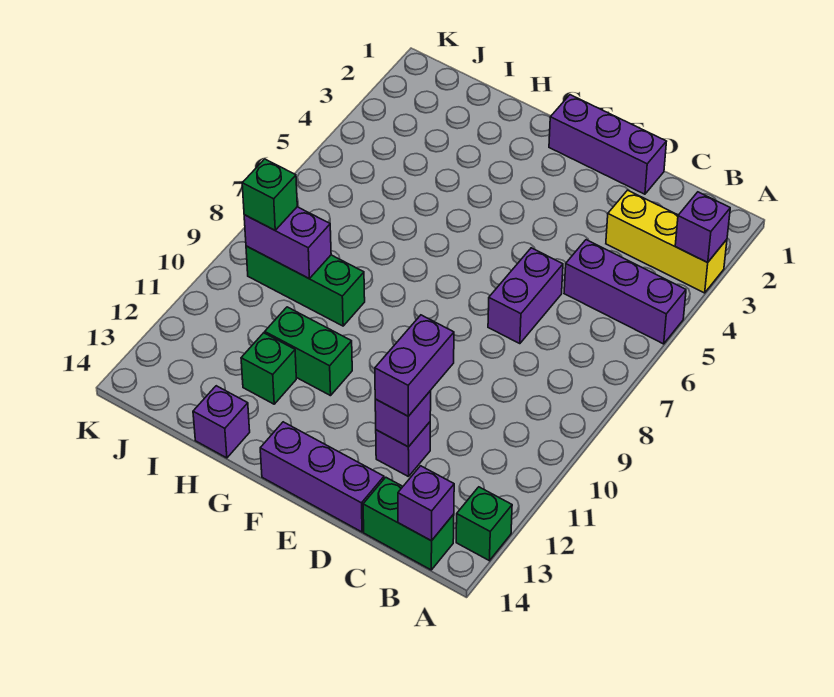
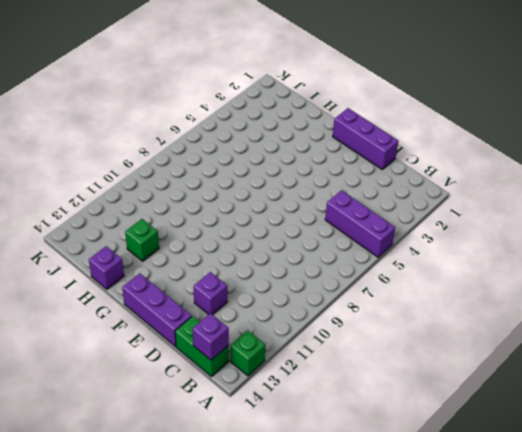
none -> yellow brick A3:C3 level 1
none -> purple brick D6:D7 level 1
none -> green brick G11:H11 level 1

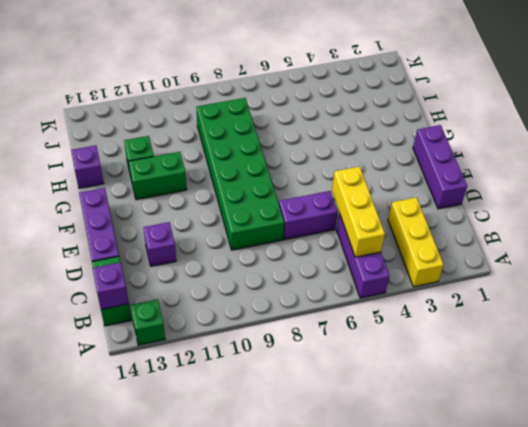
yellow brick B5:D5 level 2 -> none
green brick D8:I9 level 1 -> green brick H9:J9 level 1
green brick G11:G12 level 1 -> green brick G11:H11 level 1
none -> purple brick A3 level 2
none -> purple brick D12 level 2
none -> purple brick I9:J9 level 2

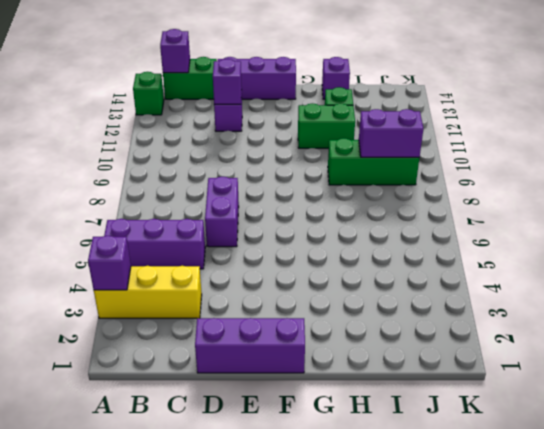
none -> purple brick D11:D12 level 3
none -> green brick J9 level 3

